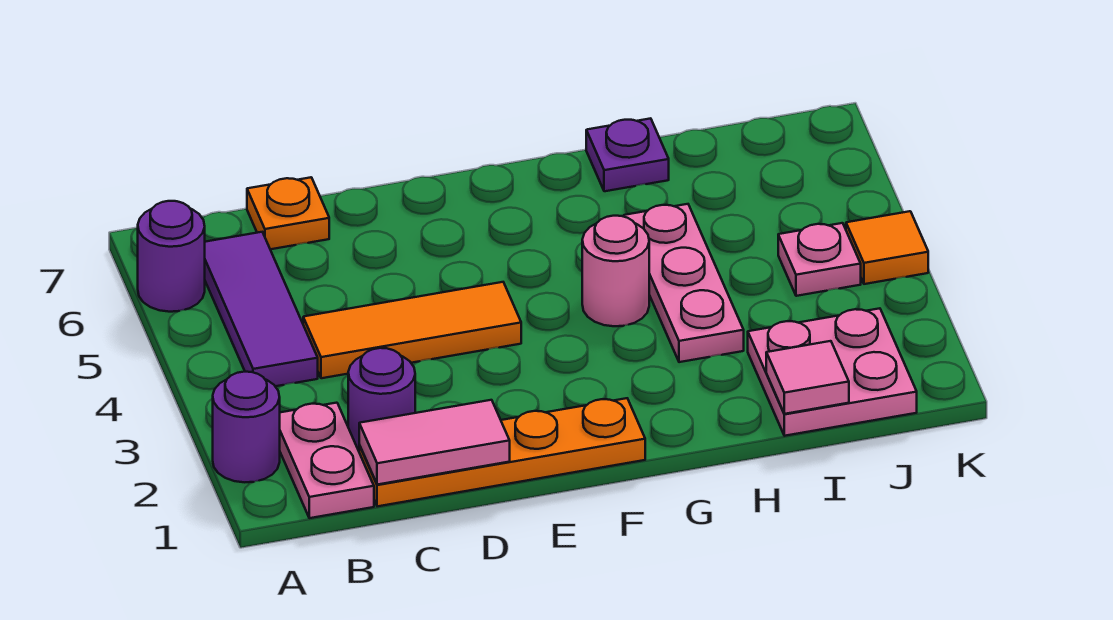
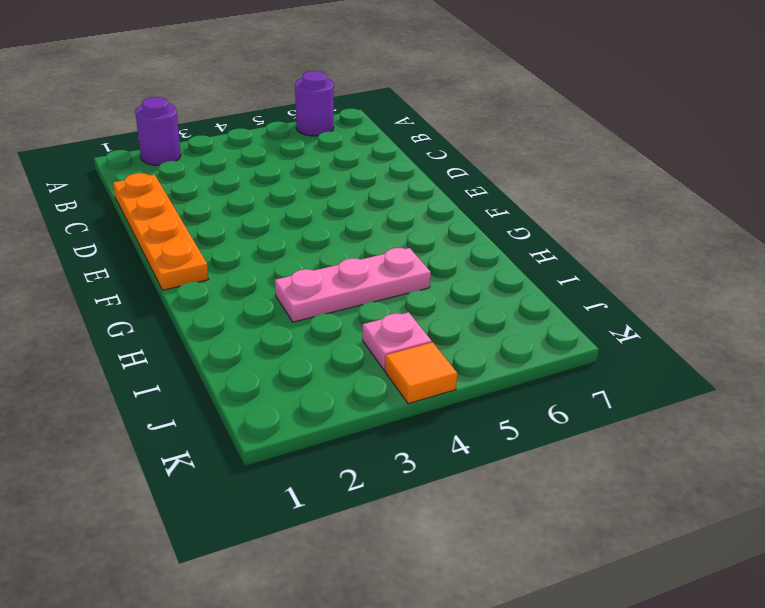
none -> pink plate B1:B2 level 1
none -> purple tile B4:B6 level 1
none -> purple round brick C2 level 1

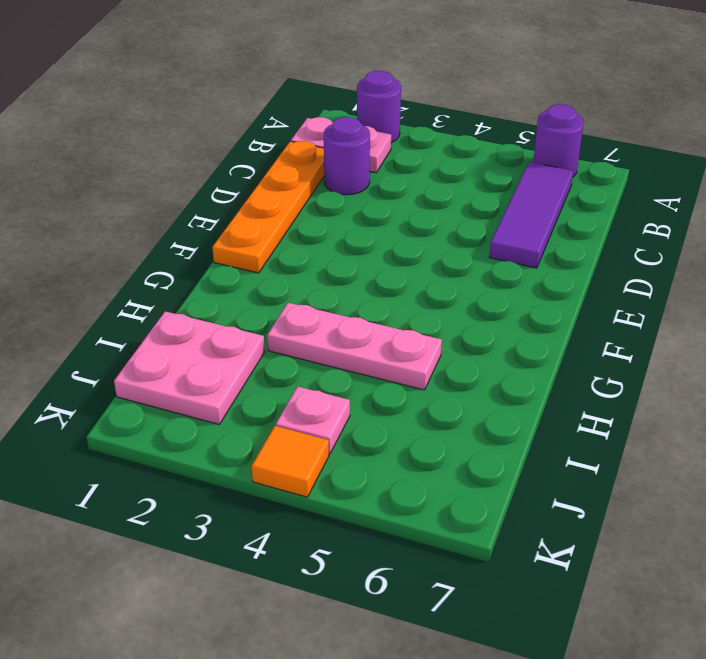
purple tile B6:D6 level 1 -> purple tile B4:B6 level 1
none -> orange tile C4:E4 level 1
none -> orange plate C7 level 1
none -> pink round brick G4 level 1

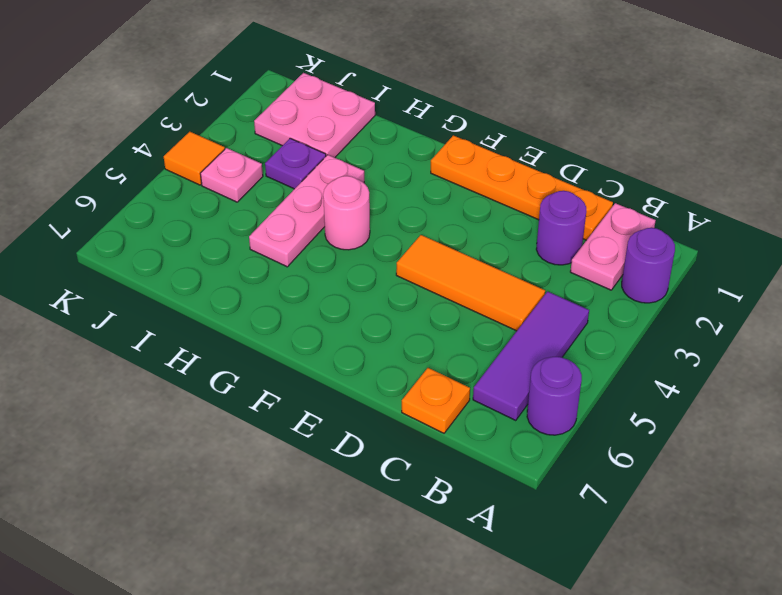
purple plate I3 level 1 -> purple plate H7 level 1
none -> pink tile C1:D1 level 2
none -> pink tile I1 level 2

